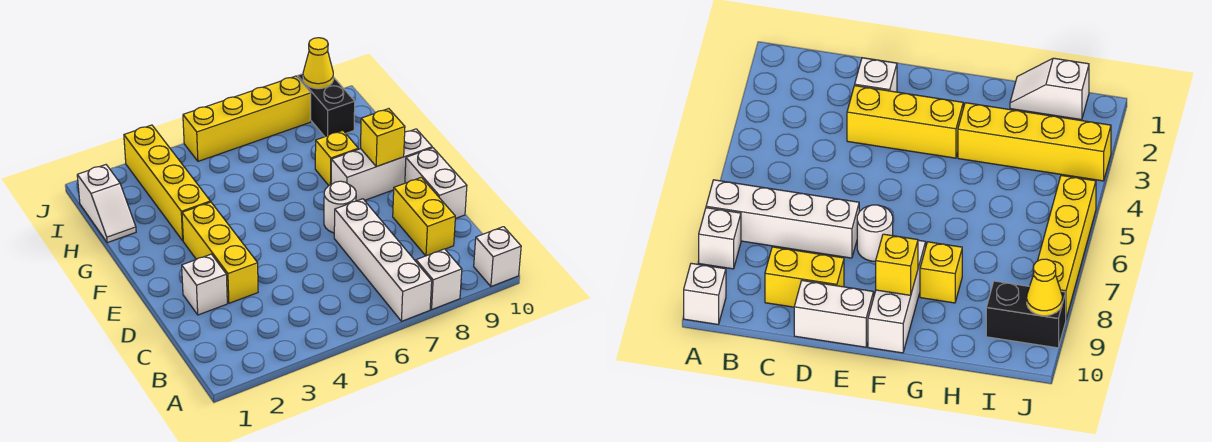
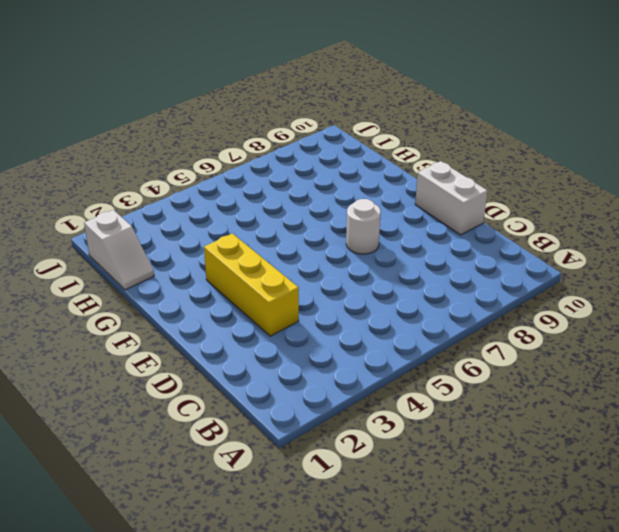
none -> white brick A7:D7 level 1
none -> white brick A8 level 1
none -> white brick A10 level 1

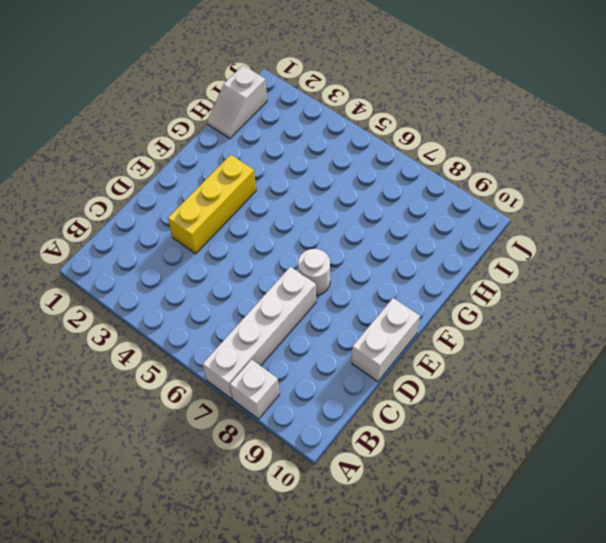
none -> white brick A10 level 1
none -> yellow brick C9:D9 level 1
none -> white brick D2 level 1

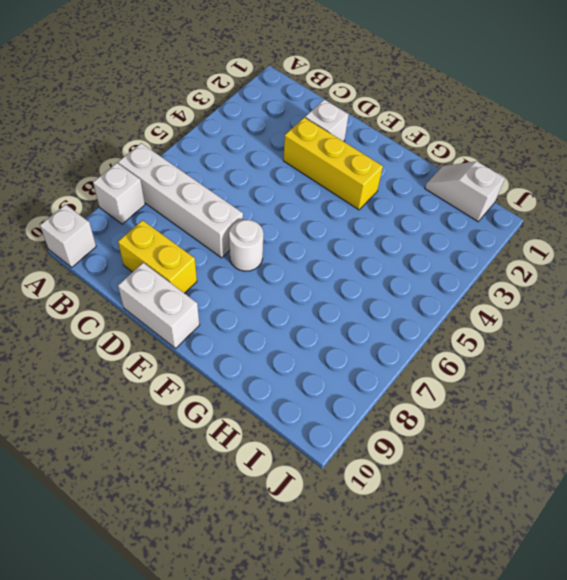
none -> white brick F8:F10 level 1
none -> yellow brick G3:J3 level 1
none -> yellow brick G8 level 1

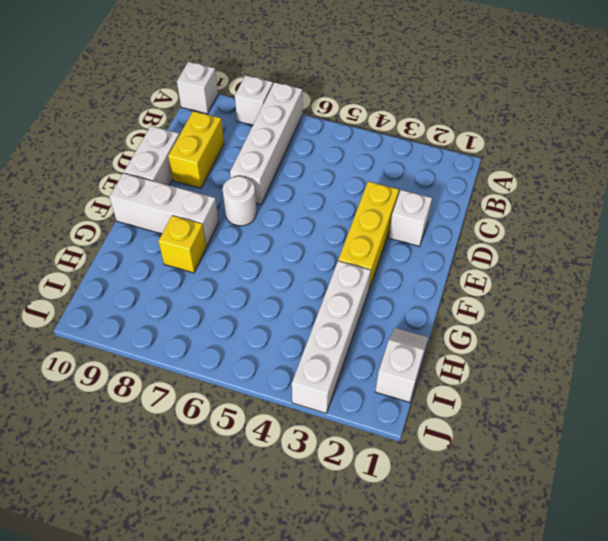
white brick G3:J3 level 1 -> yellow brick G3:J3 level 1
none -> black brick I9:J9 level 1
none -> yellow brick J5:J8 level 1
none -> yellow brick F9 level 2

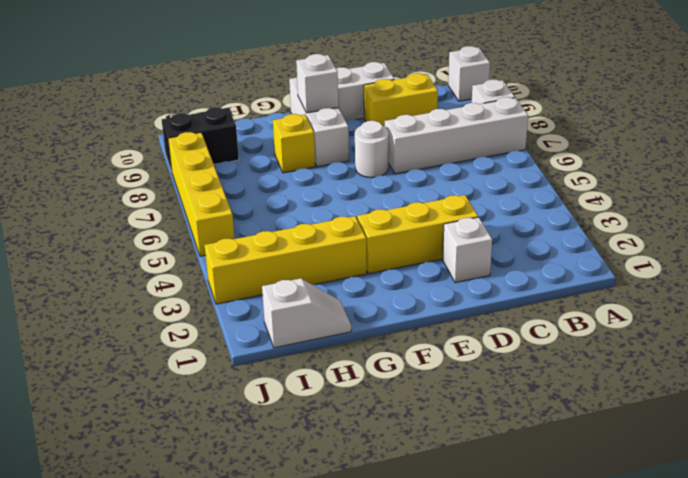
white brick F9 level 2 -> yellow brick F9 level 2
none -> yellow cone J9 level 2

